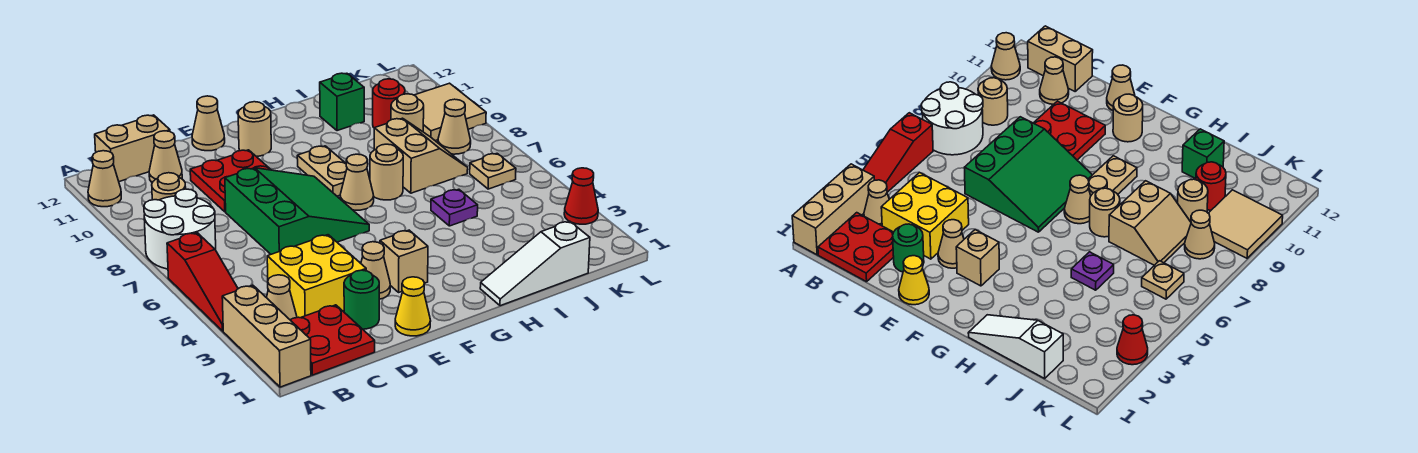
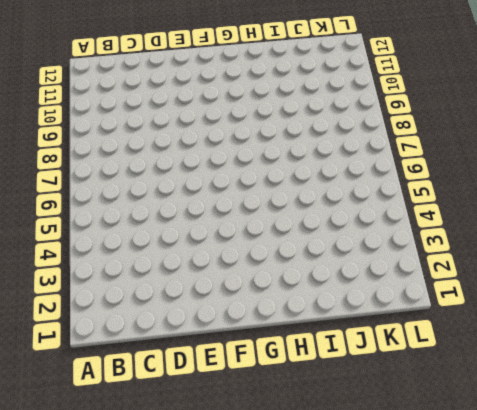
none -> tan brick A1:A3 level 1
none -> red slope A4:A6 level 1 top 6
none -> white round brick A7:B8 level 1
none -> tan cone A11 level 1

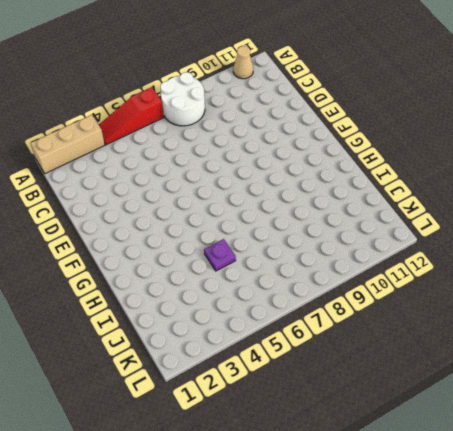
none -> red plate B1:C2 level 1
none -> tan cone B3 level 1
none -> tan round brick B9 level 1
none -> tan brick B12:C12 level 1

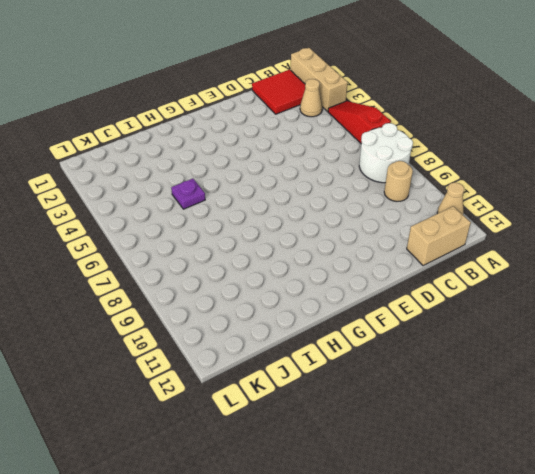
red tile B1:C2 level 1 -> red plate B1:C2 level 1
none -> yellow brick C3:D4 level 1
none -> tan cone C11 level 1
none -> green round brick D2 level 1
none -> green slope D6:F8 level 1 top D

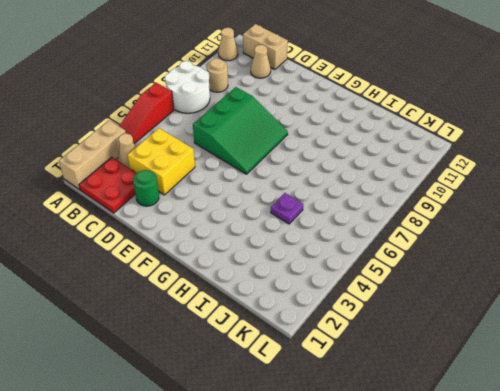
none -> red plate D9:E10 level 1
none -> yellow cone E1 level 1
none -> tan cone E3 level 1
none -> tan cone E12 level 1

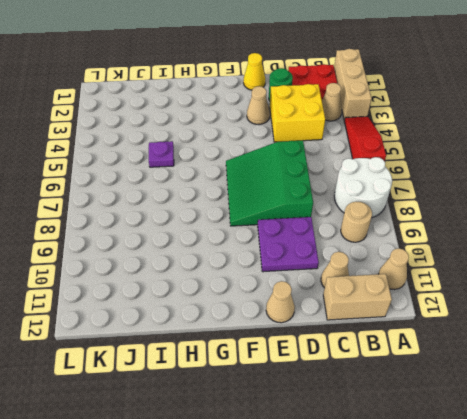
purple plate D9:E10 level 1 -> red plate D9:E10 level 1
none -> tan brick F3 level 1
none -> tan round brick F11 level 1
none -> tan cone G7 level 1
none -> tan plate G8:G9 level 1

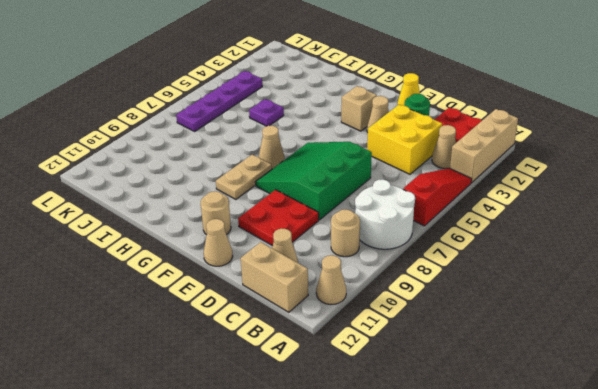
purple plate K4:K7 level 1 -> tan plate K6 level 1
none -> white slope H1:J1 level 1 top J
none -> tan round brick H7 level 1
none -> tan slope I7:J8 level 1 top I
none -> green brick I11 level 1

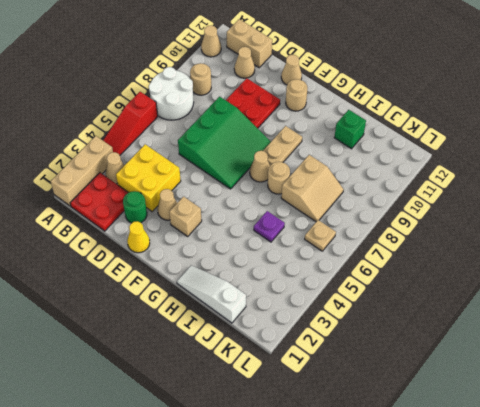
none -> tan round brick J9 level 1
none -> red round brick J10 level 1
none -> tan cone K8 level 1
none -> tan tile K9:L10 level 1

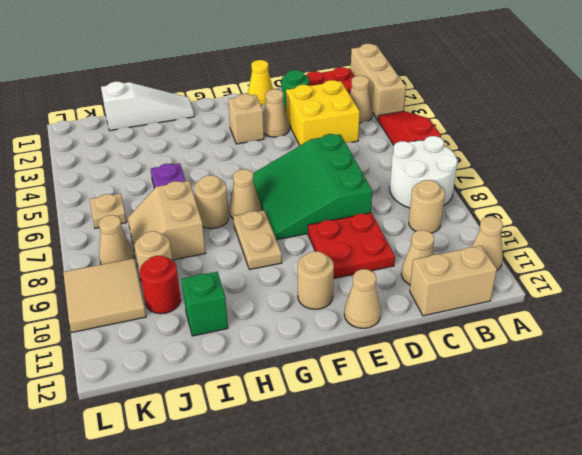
none -> red cone L3 level 1

